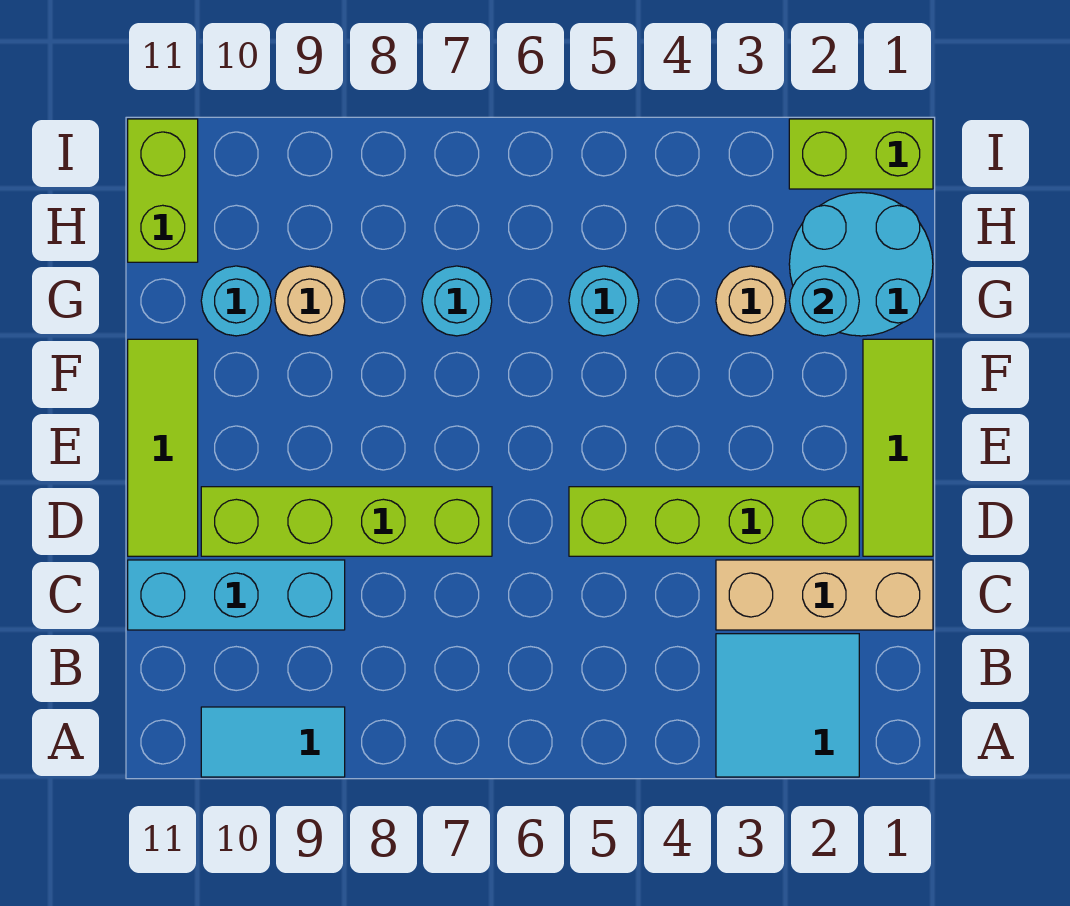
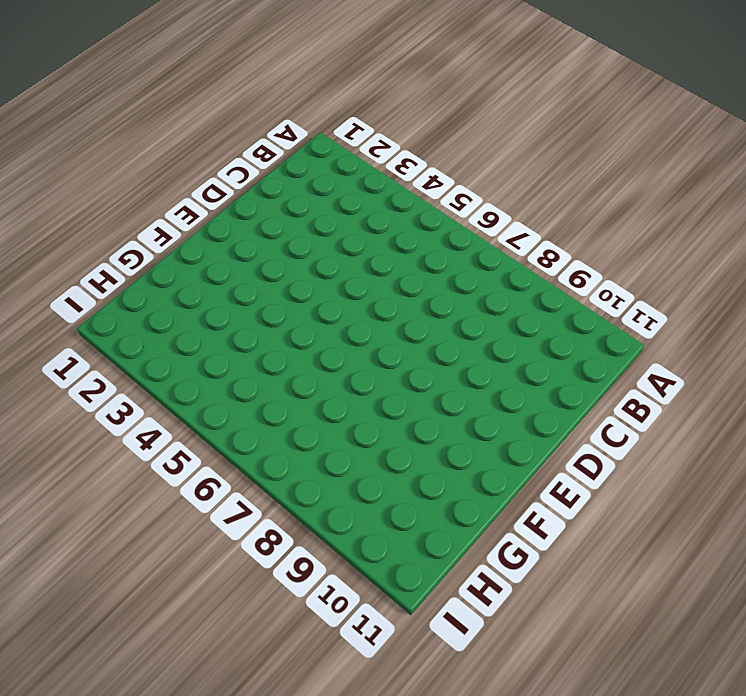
none -> cyan tile A2:B3 level 1
none -> cyan tile A9:A10 level 1
none -> tan brick C1:C3 level 1

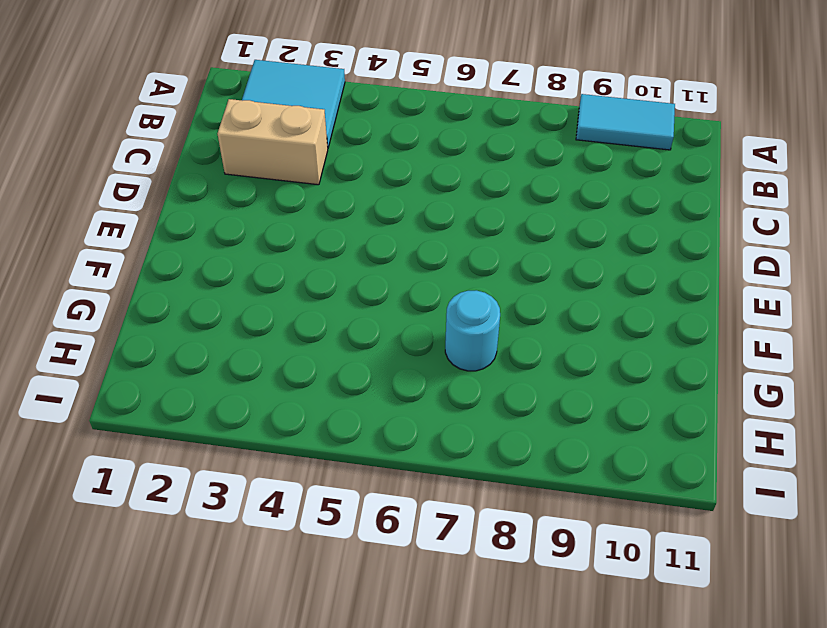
tan brick C2:C3 level 1 -> tan brick C1:C3 level 1
none -> cyan brick C9:C11 level 1
none -> lime tile D1:F1 level 1
none -> lime brick D2:D5 level 1

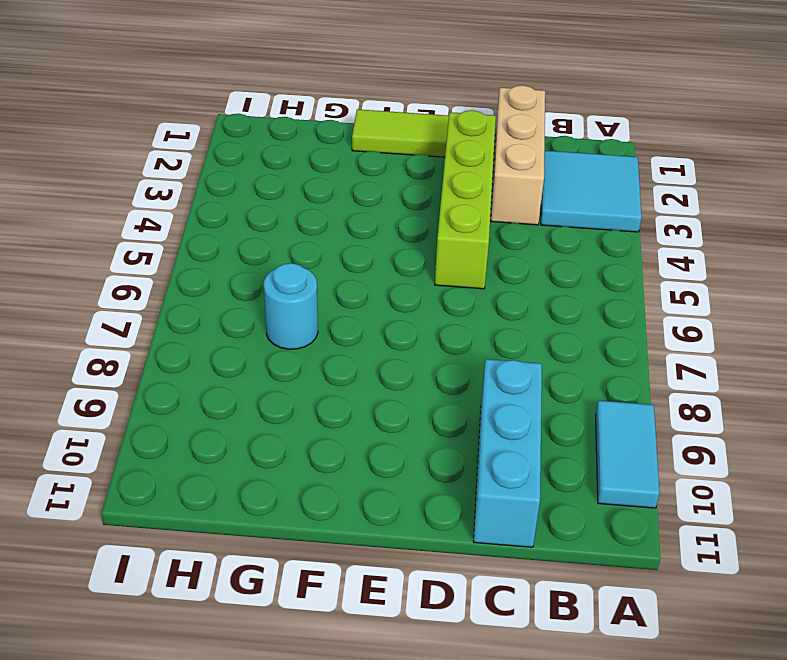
none -> lime brick D7:D10 level 1
none -> lime tile D11:F11 level 1
none -> cyan round brick G1:H2 level 1

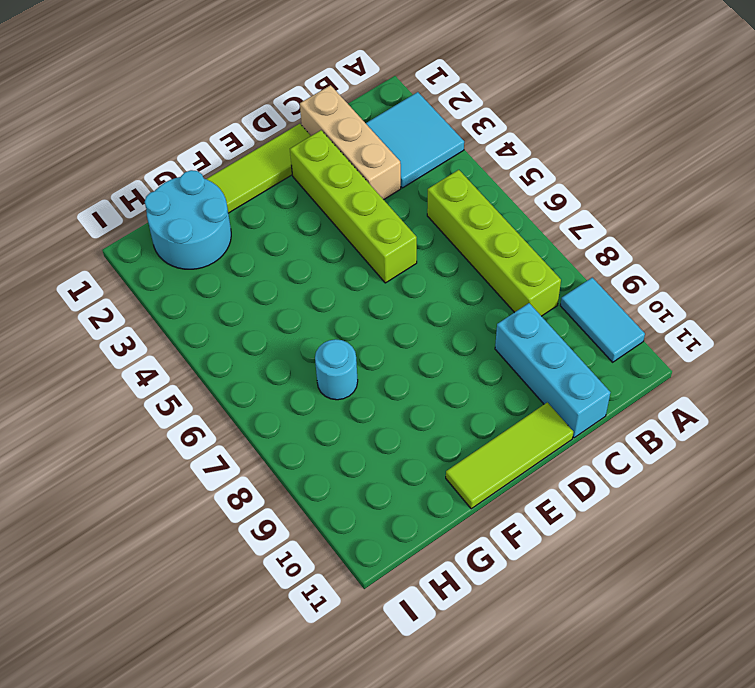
lime brick B5:B8 level 1 -> lime brick D7:D10 level 1
none -> tan round brick G3 level 1
none -> cyan round brick G5 level 1
none -> tan round brick G9 level 1

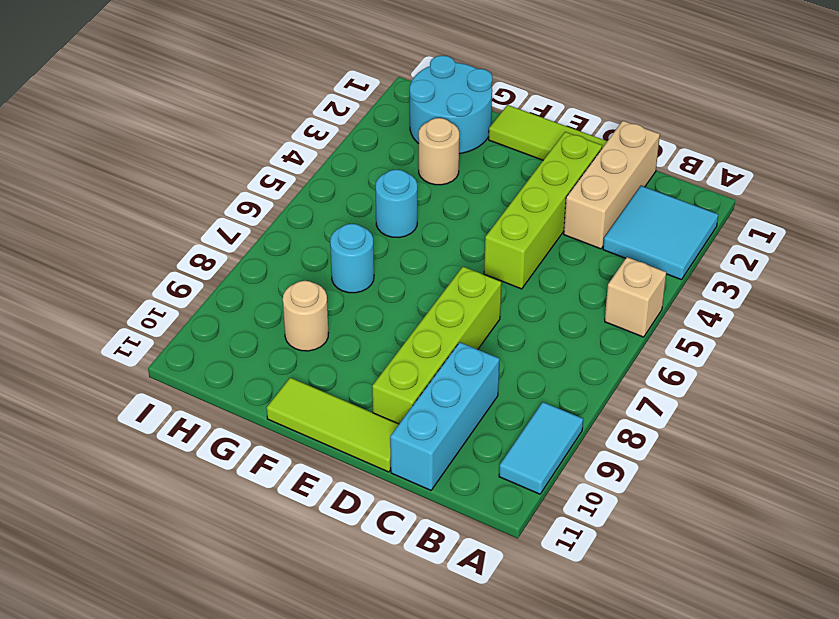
tan brick A5 level 1 -> none
none -> cyan round brick G10 level 1
none -> lime brick H11:I11 level 1
none -> lime brick I1:I2 level 1

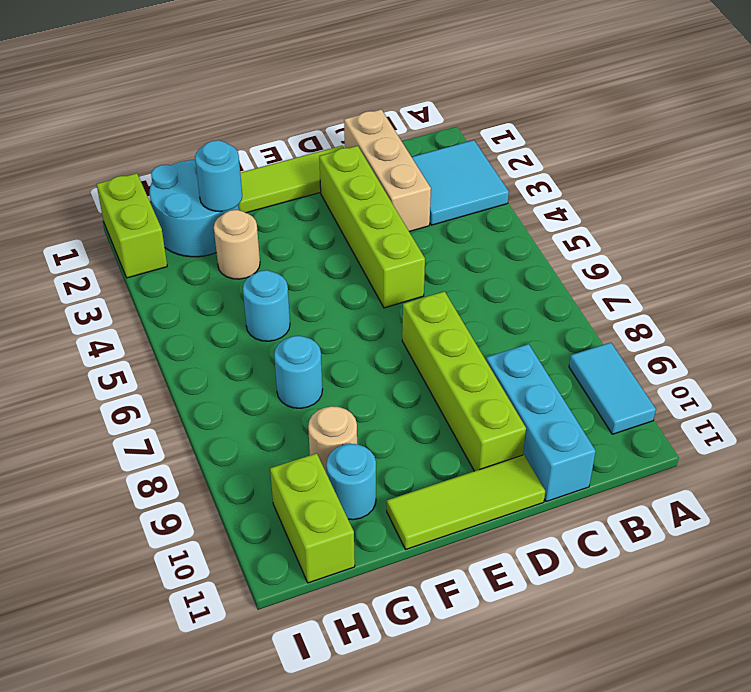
lime brick H10:H11 level 1 -> lime brick H11:I11 level 1

